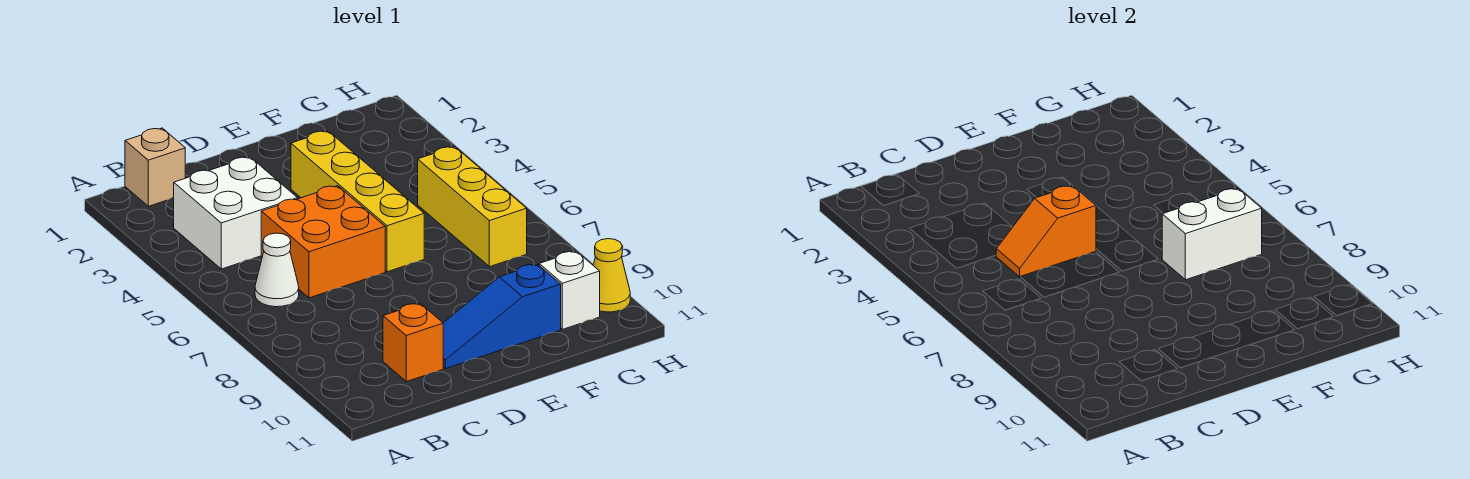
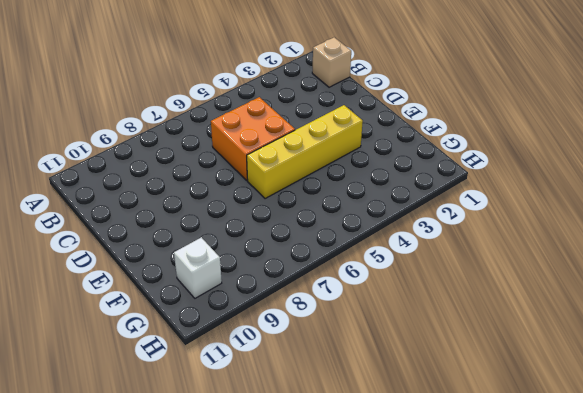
none -> white brick B3:C4 level 1
none -> white cone B6 level 1
none -> orange brick C10 level 1

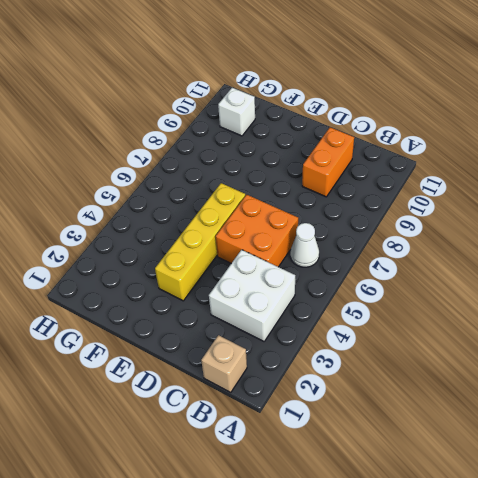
orange brick C9:C10 level 1 -> orange brick C10 level 1
none -> blue slope D10:F10 level 1 top F
none -> yellow brick G5:G7 level 1
none -> yellow cone H10 level 1

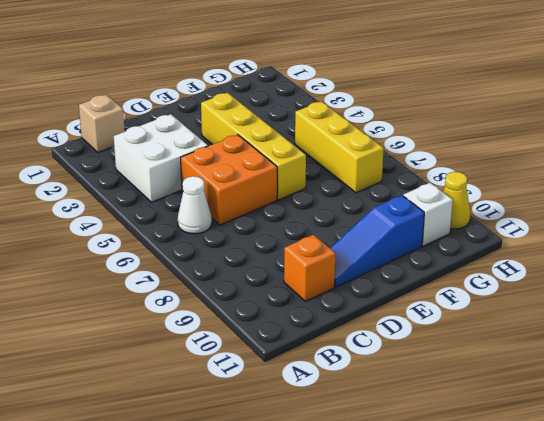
none -> orange slope C5:D5 level 2 top D
none -> white brick F7:G7 level 2

